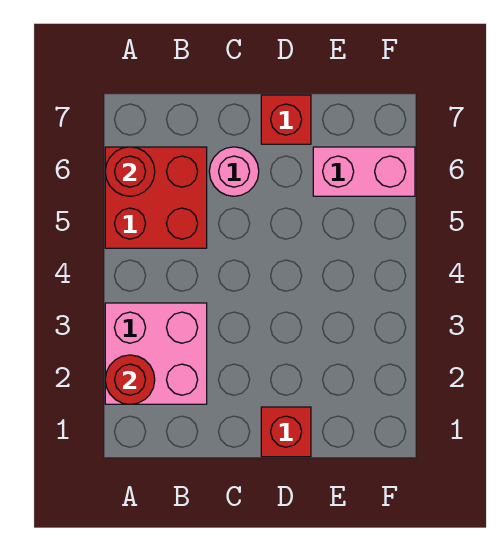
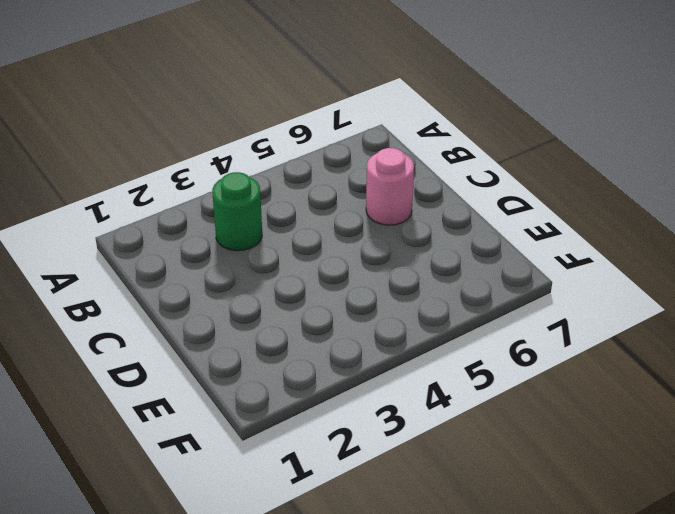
green round brick B3 level 1 -> pink brick A2:B3 level 1
none -> red brick A5:B6 level 1
none -> red brick D1 level 1

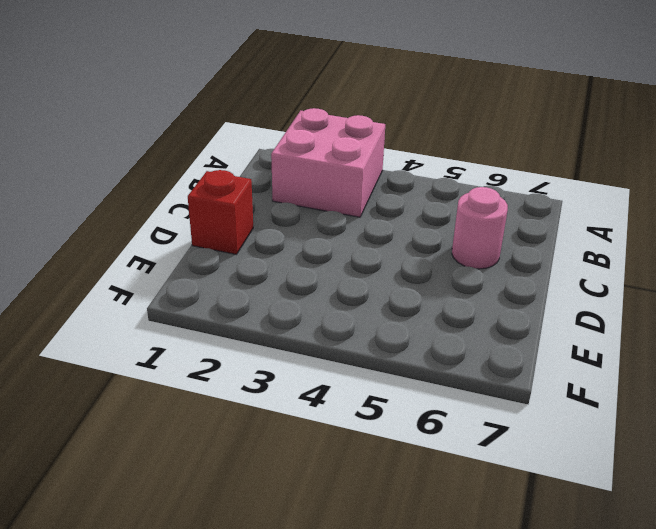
none -> red brick A5:B6 level 1
none -> red brick D7 level 1

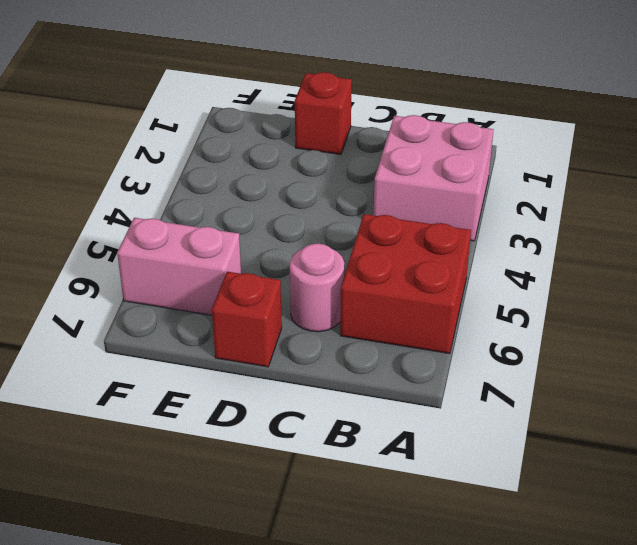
none -> red round brick A2 level 2
none -> red round brick A6 level 2

